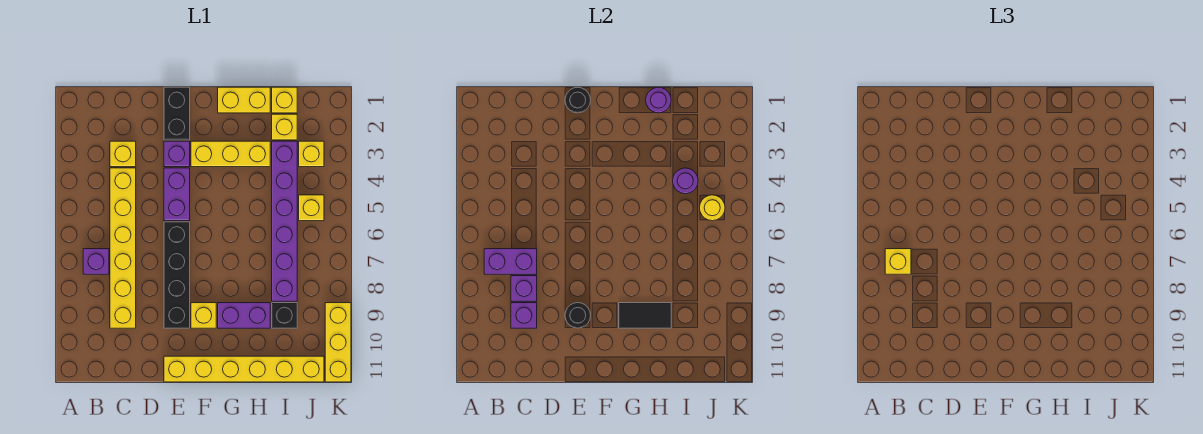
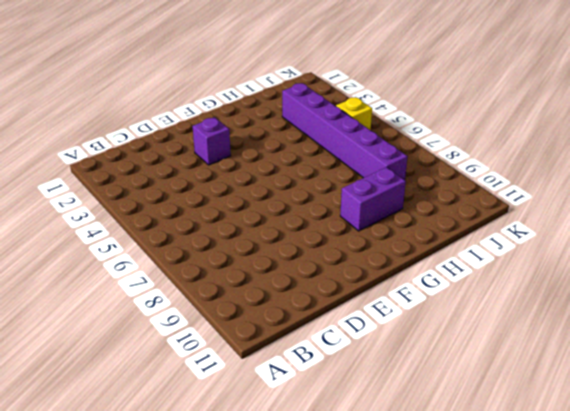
none -> purple brick B7 level 1
none -> yellow brick C3 level 1
none -> yellow brick C4:C9 level 1

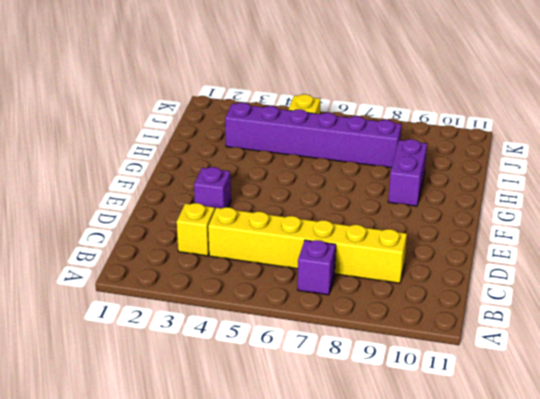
none -> black brick E1:E2 level 1
none -> purple brick E4:E5 level 1
none -> black brick E6:E9 level 1

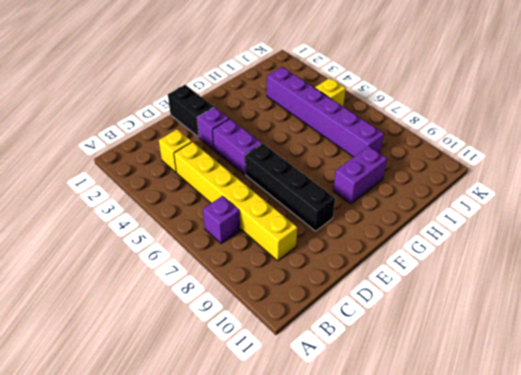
none -> yellow brick E11:J11 level 1
none -> yellow brick F3:H3 level 1
none -> yellow brick F9 level 1

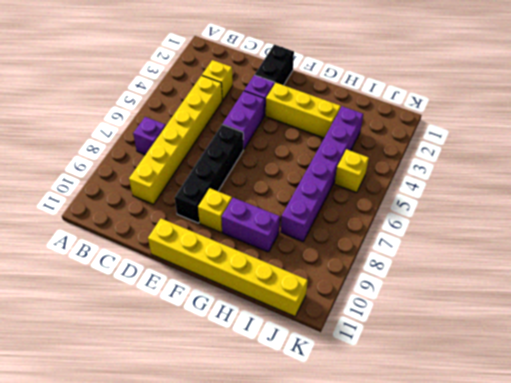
none -> yellow brick G1:H1 level 1
none -> yellow brick I1 level 1
none -> yellow brick I2 level 1

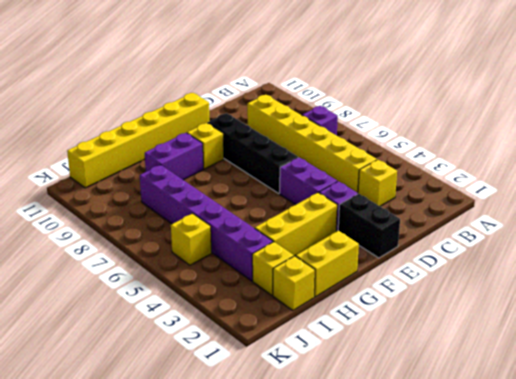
none -> black brick I9 level 1
none -> yellow brick J3 level 1
none -> yellow brick K9:K11 level 1

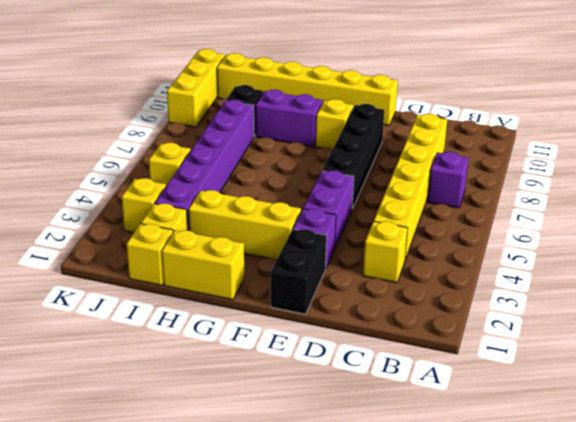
none -> purple brick B7:C7 level 2
none -> purple brick C8 level 2
none -> purple brick C9 level 2

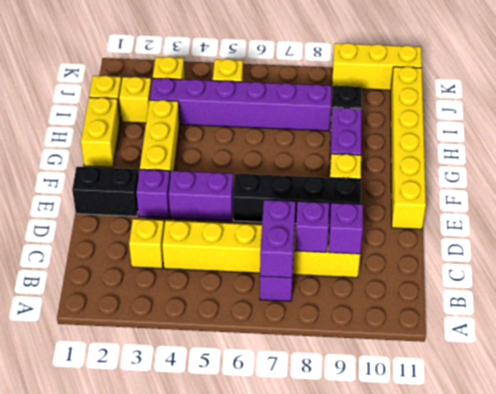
none -> black round brick E1 level 2
none -> black round brick E9 level 2
none -> black tile G9:H9 level 2

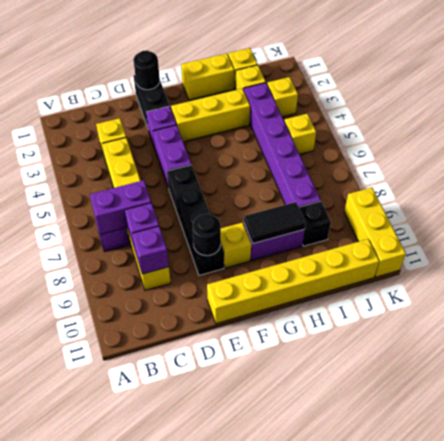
none -> purple round brick H1 level 2
none -> purple round brick I4 level 2
none -> yellow round brick J5 level 2

